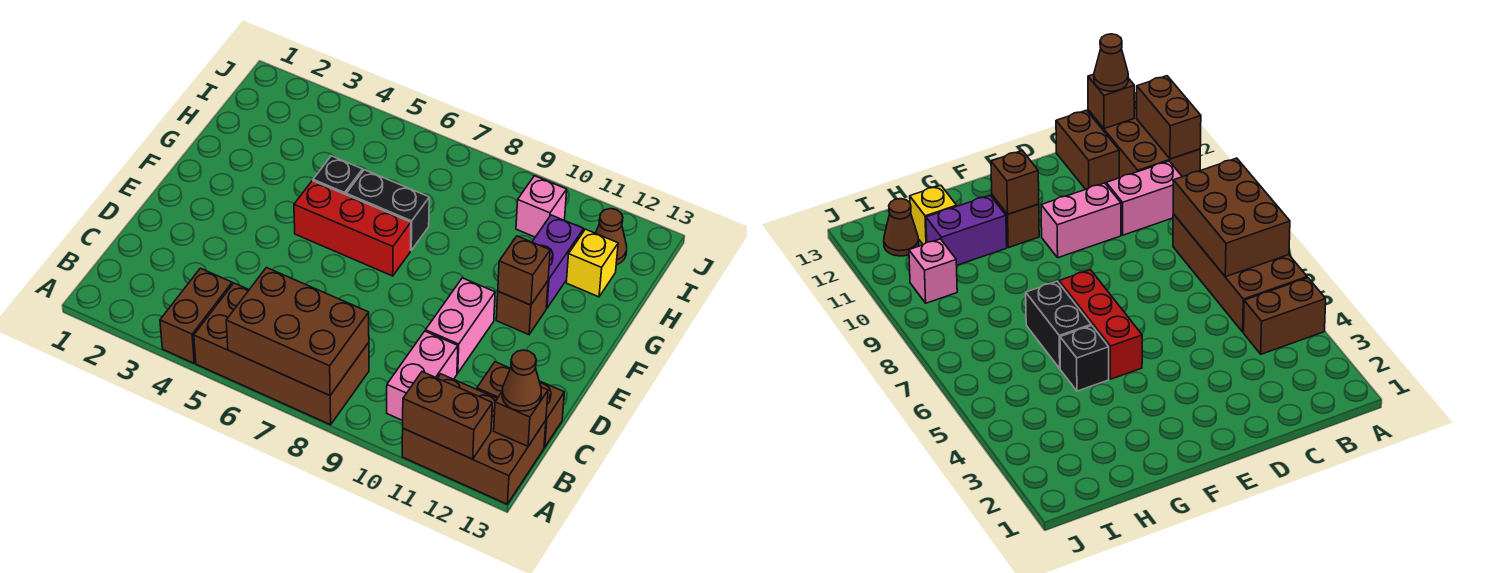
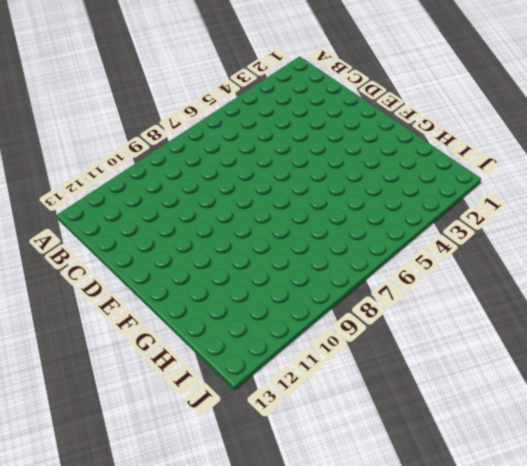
none -> brown brick A4:B4 level 1
none -> brown brick A5:B8 level 1
none -> brown brick A11:B13 level 1

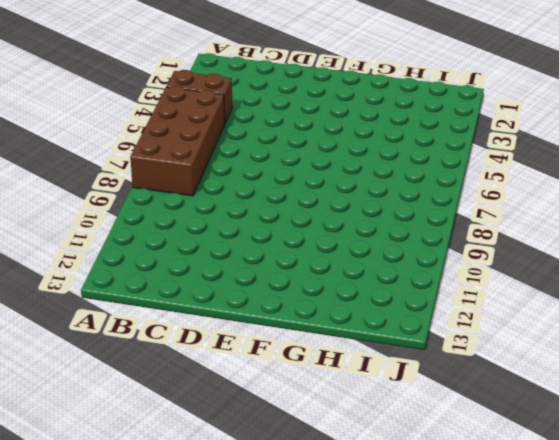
none -> brown brick A11:B13 level 1
none -> pink brick B10:C10 level 1
none -> brown brick C12:C13 level 1

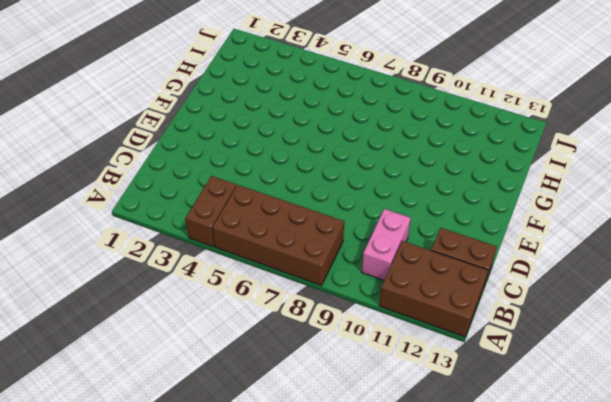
none -> pink brick D10:E10 level 1
none -> red brick F5:F7 level 1
none -> brown brick F11 level 1

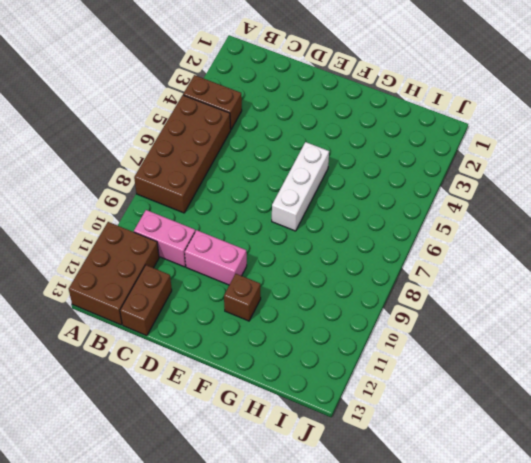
white brick F5:F7 level 1 -> red brick F5:F7 level 1
none -> black brick G5 level 1
none -> black brick G6:G7 level 1
none -> purple brick G11:H11 level 1

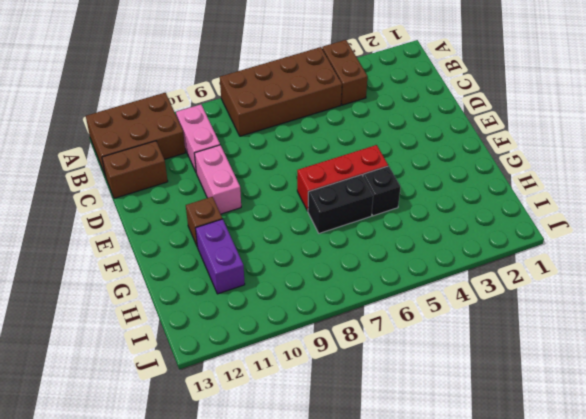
none -> yellow brick H12 level 1
none -> pink brick I10 level 1
none -> brown cone I12 level 1

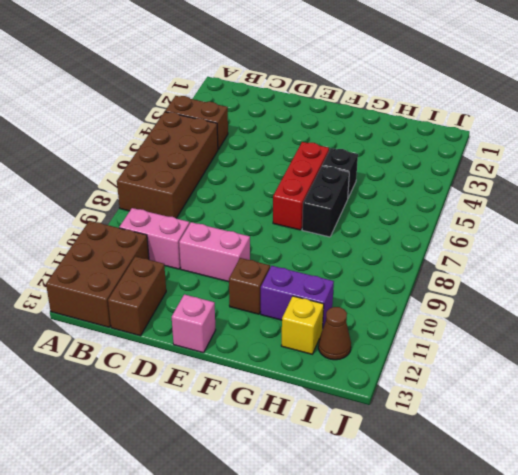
pink brick E13 level 1 -> pink brick I10 level 1
none -> brown brick A6:B8 level 2
none -> brown brick A11:A12 level 2
none -> brown brick B13 level 2

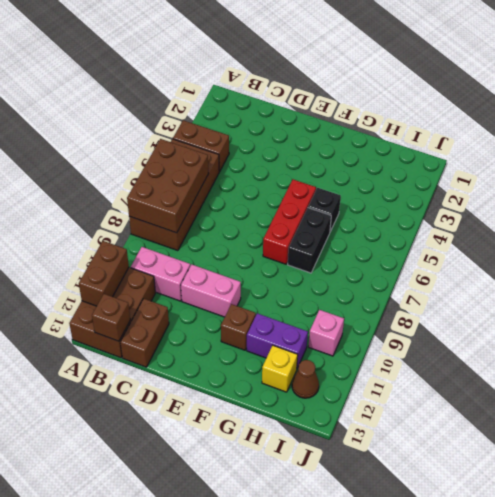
none -> brown brick F11 level 2
none -> brown cone B13 level 3

